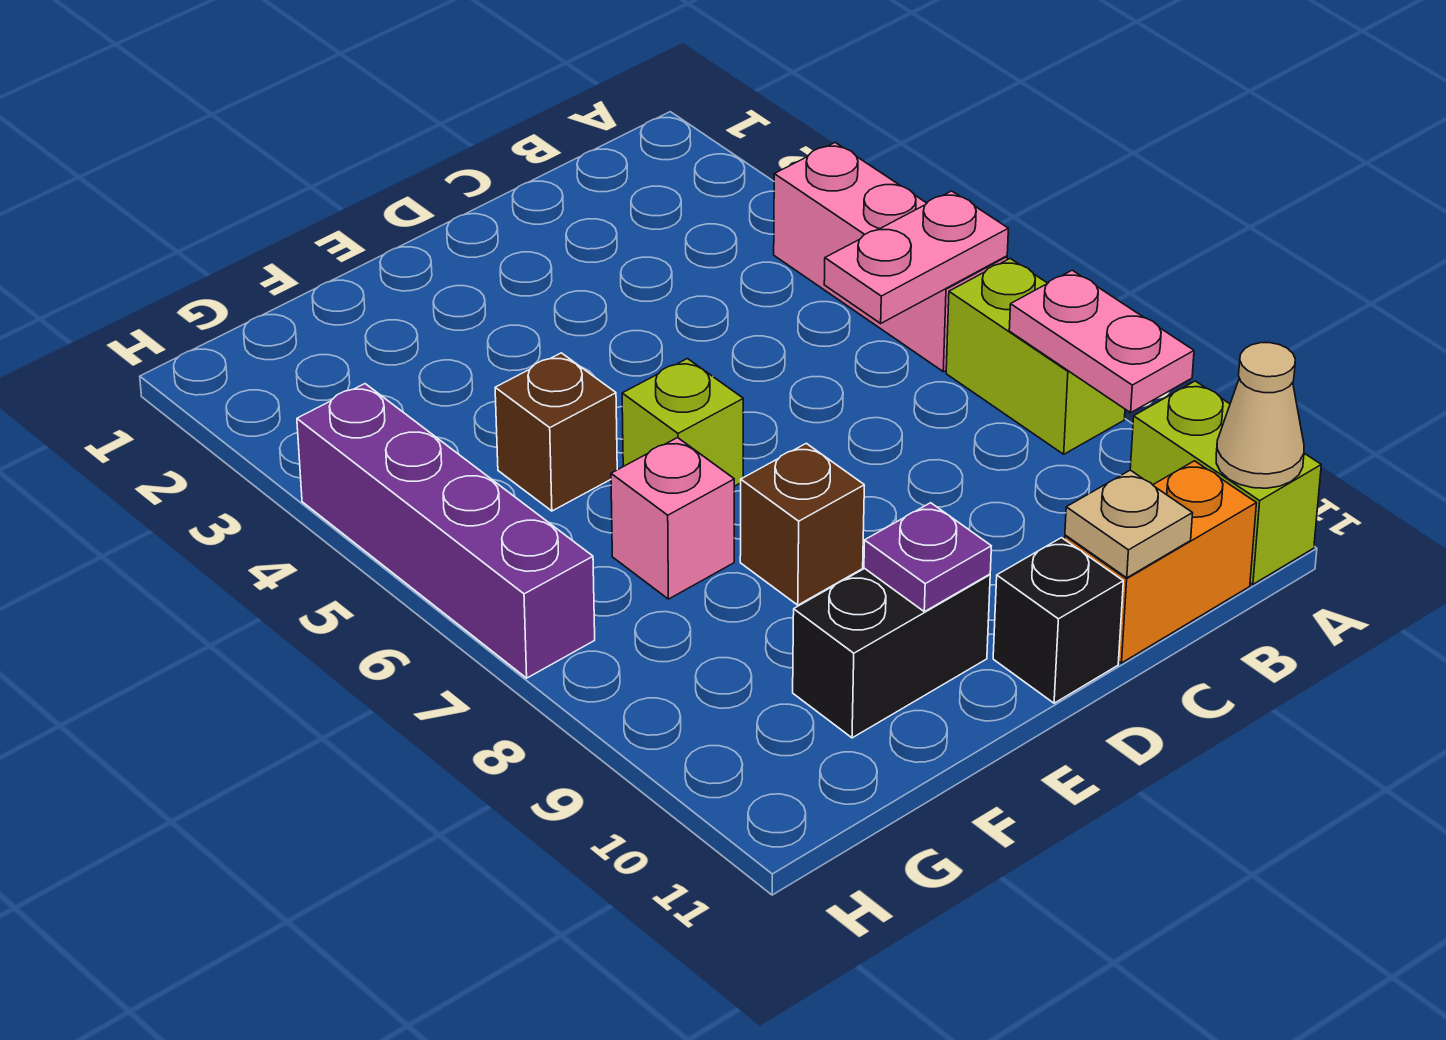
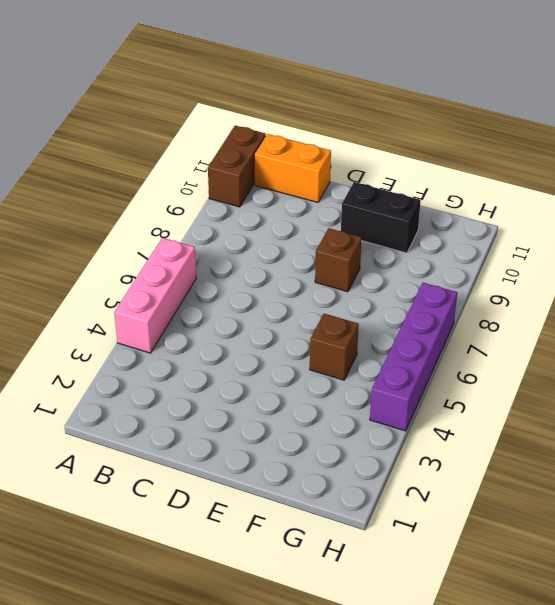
brown brick A10:A11 level 1 -> lime brick A10:A11 level 1
none -> lime brick A7:A8 level 1
none -> black brick D11 level 1
none -> lime brick E6 level 1

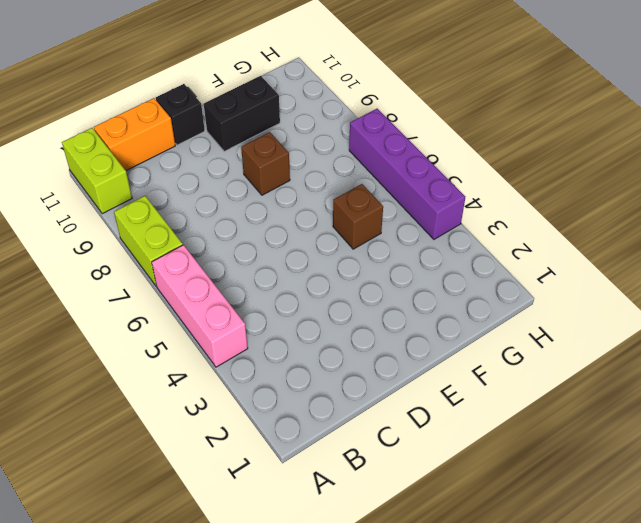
none -> lime brick E6 level 1
none -> pink brick F7 level 1
none -> pink plate A6:B6 level 2

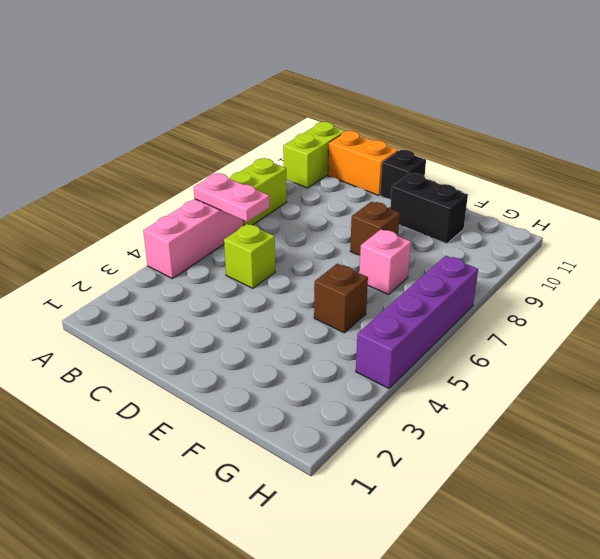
lime brick C5 level 1 -> lime brick E6 level 1
none -> pink plate A8:A9 level 2
none -> tan cone A11 level 2
none -> tan plate C11 level 2

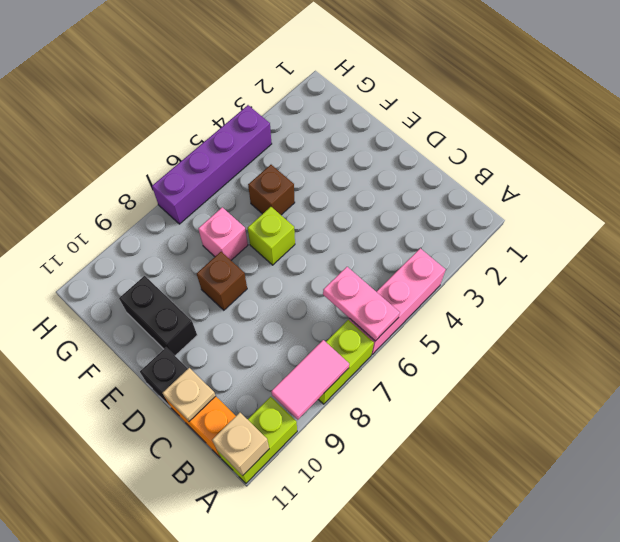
pink tile A8:A9 level 2 -> pink plate A8:A9 level 2
tan brick A11 level 2 -> tan cone A11 level 2
none -> purple plate E10 level 2

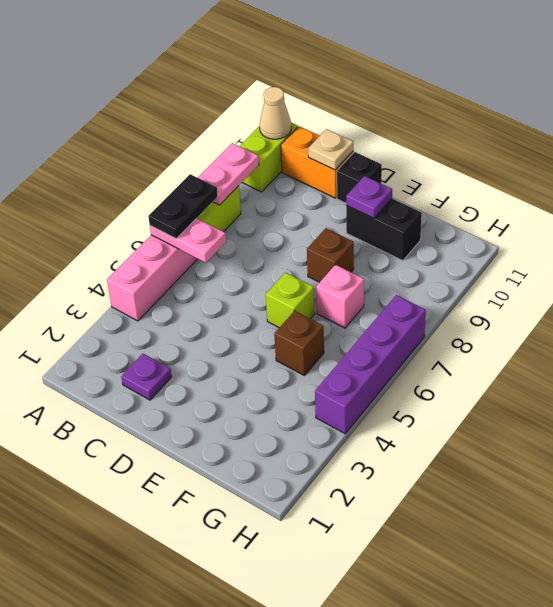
black plate A6:A7 level 3 -> none
purple plate C2 level 1 -> none

